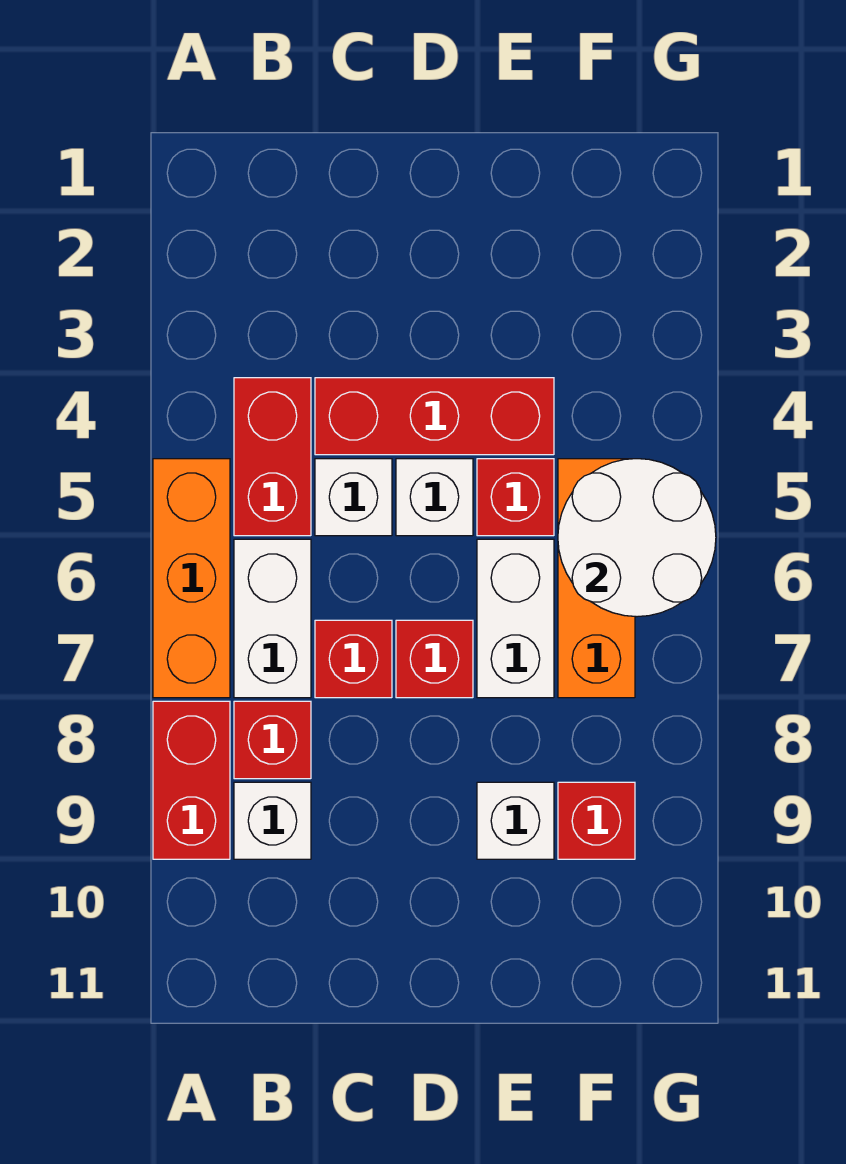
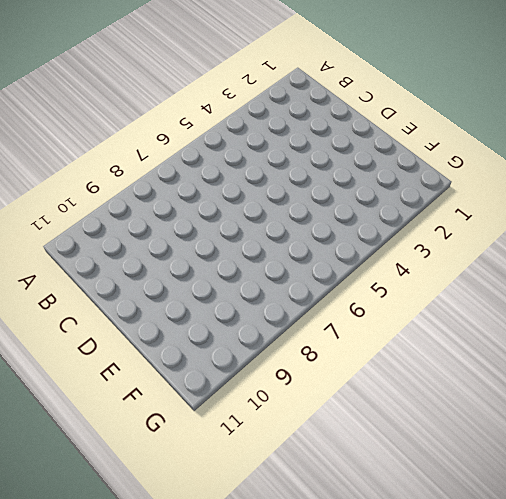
none -> orange brick A5:A7 level 1
none -> red brick A8:A9 level 1
none -> red brick B4:B5 level 1

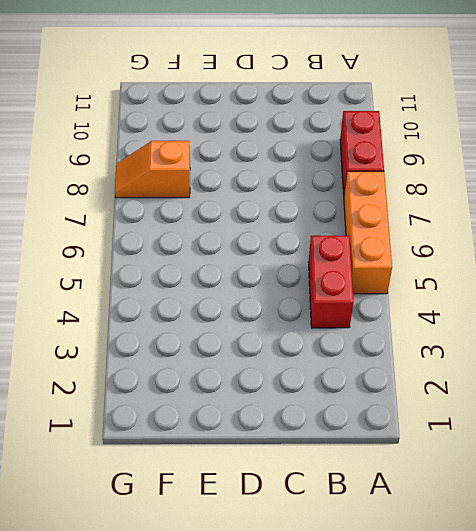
orange slope F8:G8 level 1 top F -> none
none -> white brick B6:B7 level 1
none -> red brick B8 level 1
none -> white brick B9 level 1

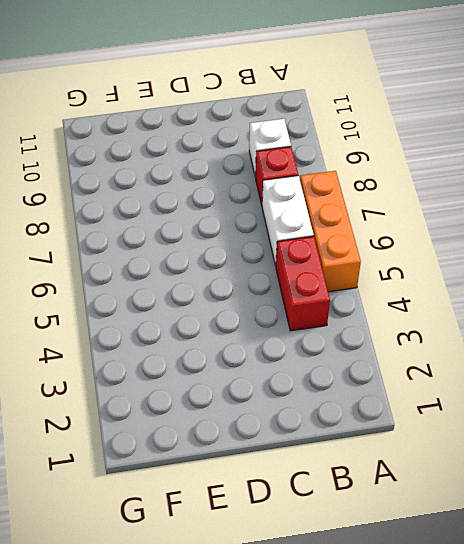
none -> red brick A8:A9 level 1
none -> red brick C4:E4 level 1
none -> white brick C5 level 1

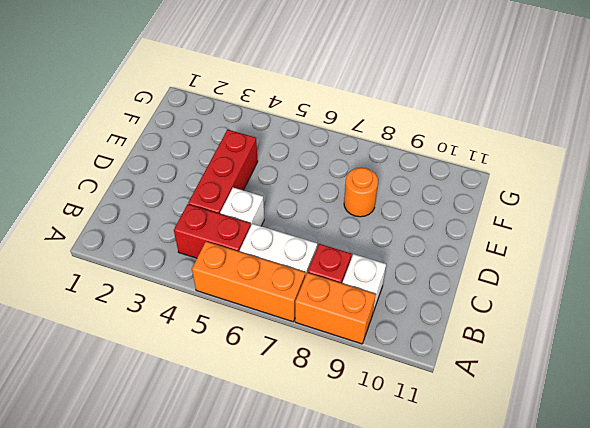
orange brick A8:A9 level 1 -> red brick A8:A9 level 1
orange round brick E8 level 1 -> none
none -> red brick C7 level 1
none -> white brick D5 level 1
none -> red brick D7 level 1

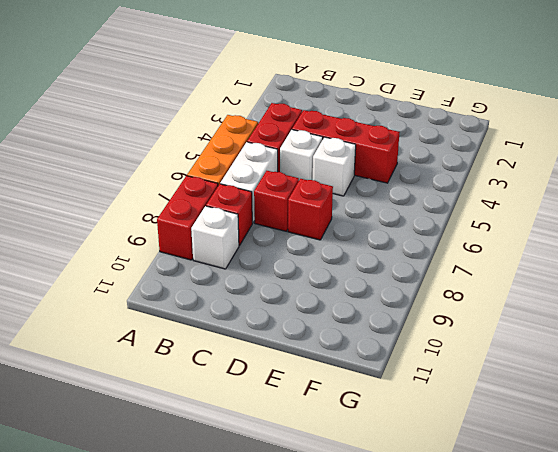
none -> red brick E5 level 1
none -> white brick E6:E7 level 1
none -> white brick E9 level 1

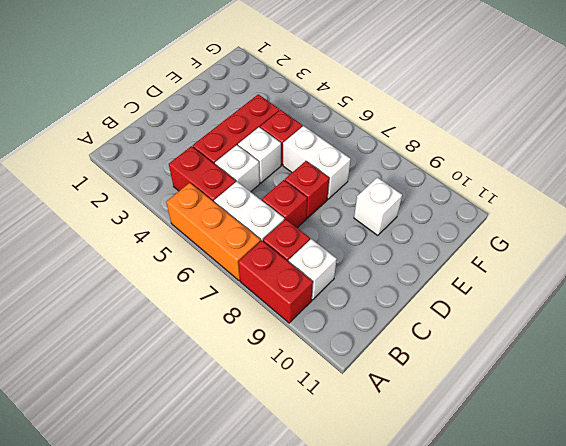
none -> orange brick F5:F7 level 1
none -> red brick F9 level 1
none -> white round brick F5:G6 level 2

